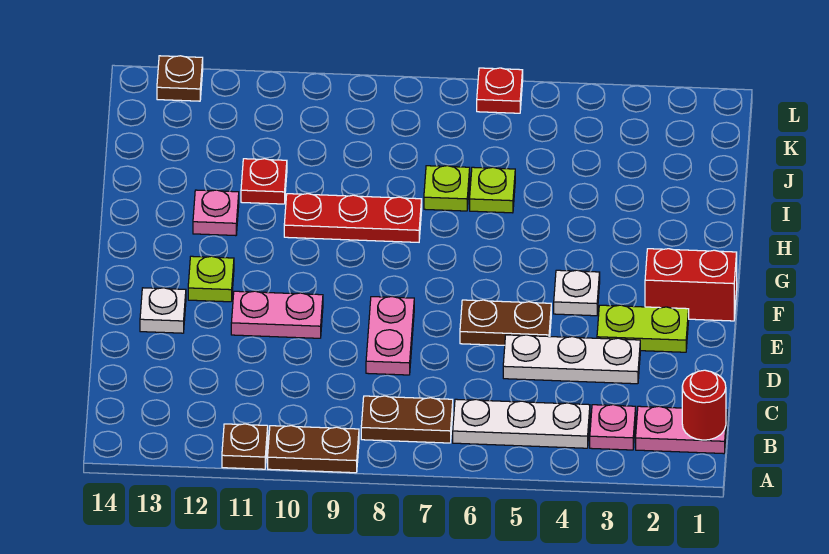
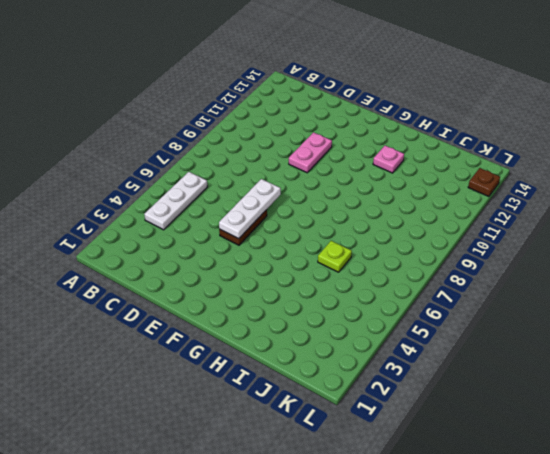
white plate E5:E7 level 2 -> white plate D3:D5 level 1
none -> brown plate A9:A10 level 1
none -> brown plate A11 level 1
none -> pink plate B1:B2 level 1

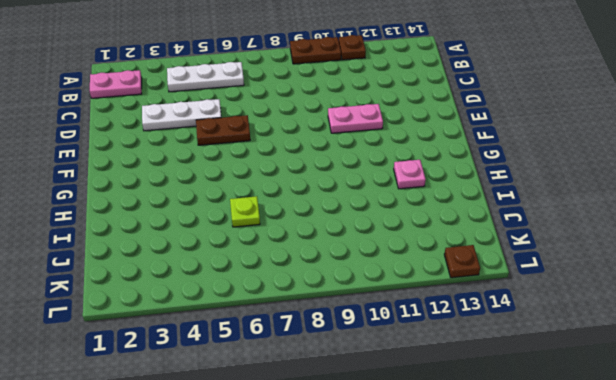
none -> pink plate B3 level 1
none -> brown plate B7:B8 level 1
none -> pink plate D8:E8 level 1

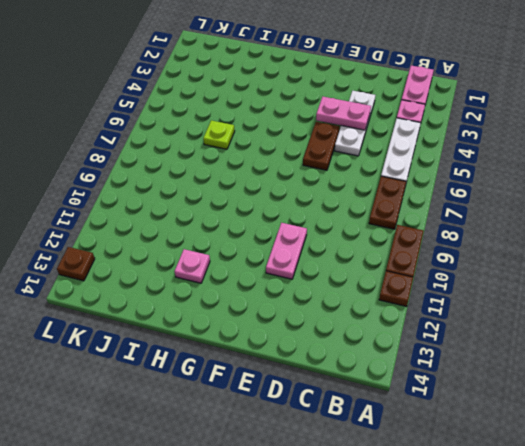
pink plate D4:E4 level 2 -> pink plate D8:E8 level 1
none -> lime plate E2:E3 level 1
none -> white plate E13 level 1
none -> red brick F1:F2 level 1

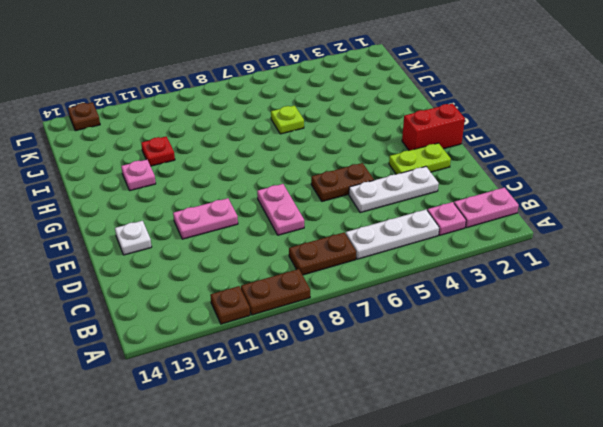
none -> white plate F4 level 1
none -> lime plate F12 level 1
none -> red plate H8:H10 level 1

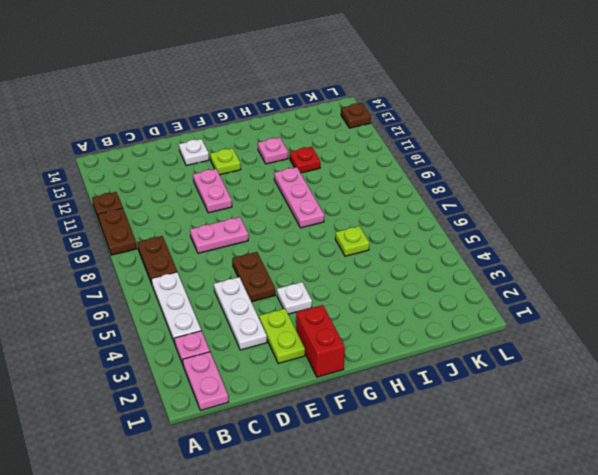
pink plate H8:H10 level 1 -> red plate H8:H10 level 1
none -> lime plate I7 level 1
none -> red plate L6 level 1
none -> red round brick B1 level 2

